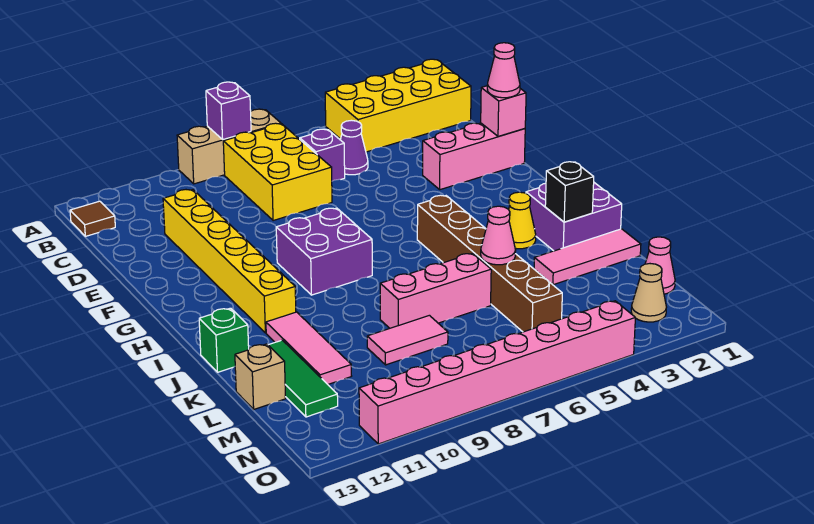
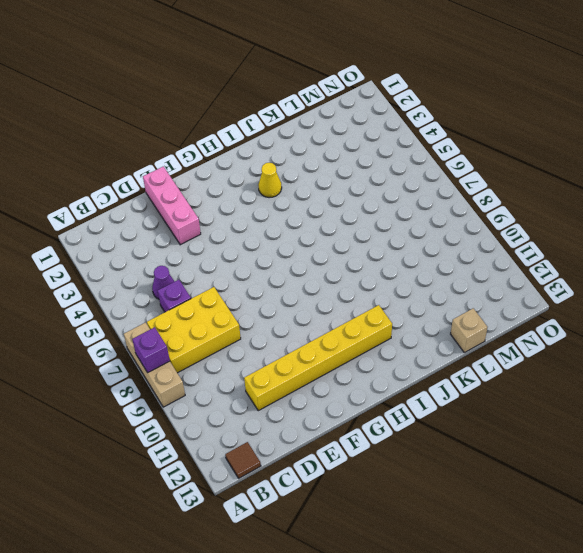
none -> yellow brick A1:B4 level 1
none -> purple brick G8:H9 level 1
none -> brown brick H5:M5 level 1

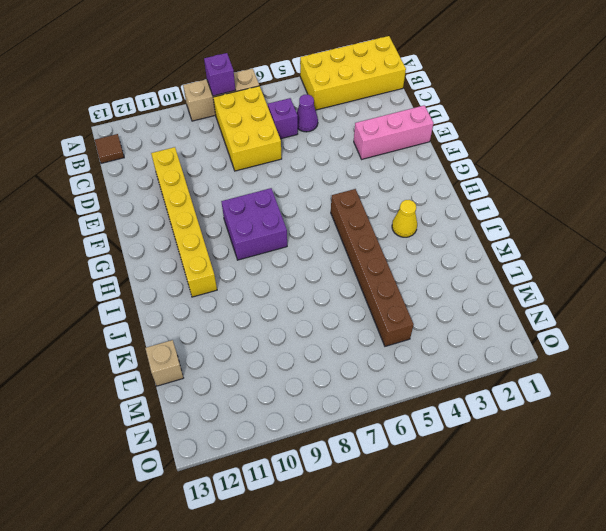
none -> purple brick I1:J2 level 1
none -> pink tile J11:L11 level 1
none -> green brick J13 level 1

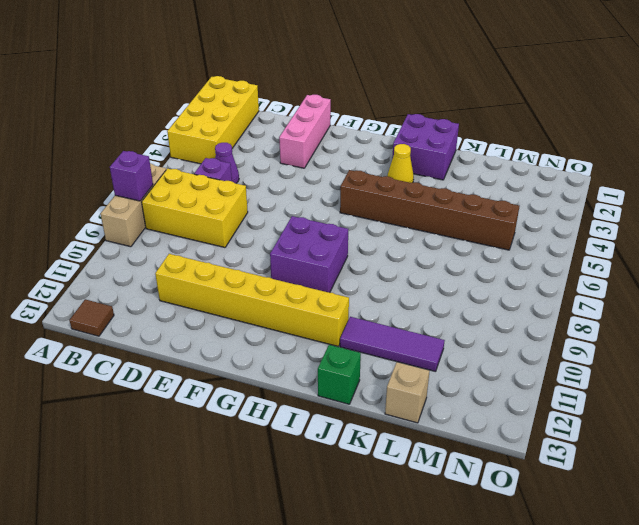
purple tile J11:L11 level 1 -> pink tile J11:L11 level 1
none -> pink tile K1:K3 level 1
none -> pink brick K6:K8 level 1
none -> green tile K12:M12 level 1

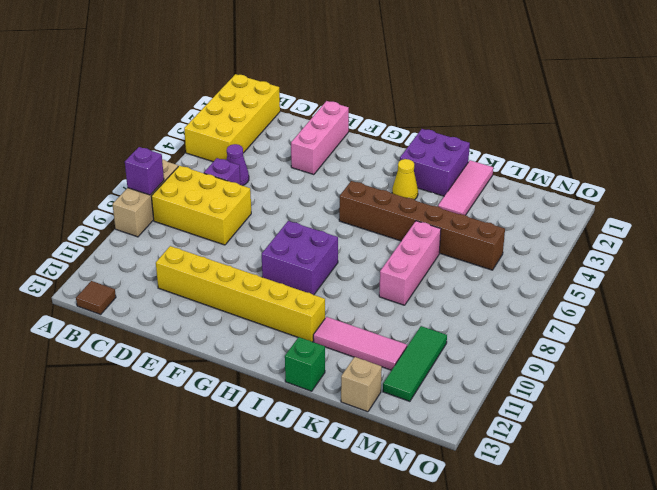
green tile M10:M12 level 1 -> green tile K12:M12 level 1
none -> pink tile L8:L9 level 1
none -> pink cone M1 level 1
none -> tan cone N2 level 1

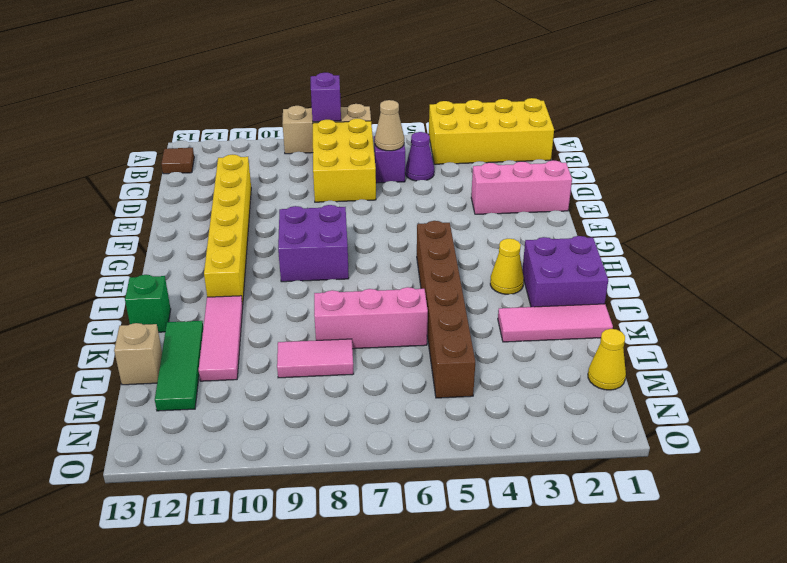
tan cone C6 level 2 -> tan cone N2 level 1
yellow cone M1 level 1 -> pink cone M1 level 1
none -> pink brick O4:O11 level 1
none -> pink brick E1 level 2
none -> black brick J2 level 2

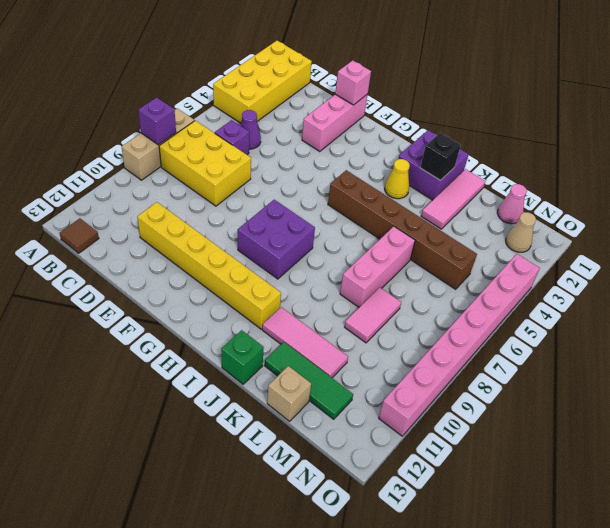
none -> pink cone K5 level 2
none -> pink cone E1 level 3

